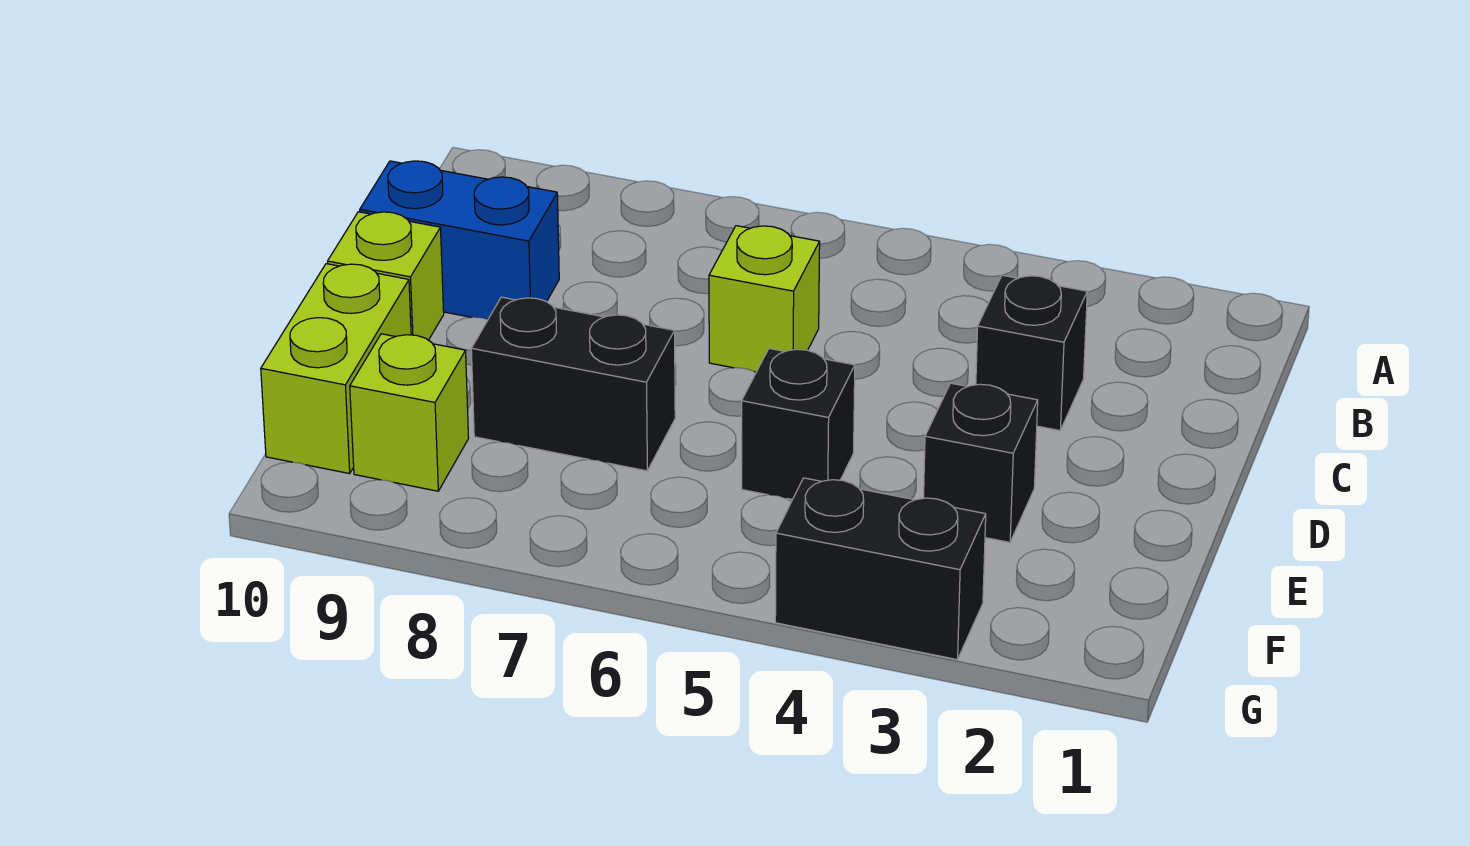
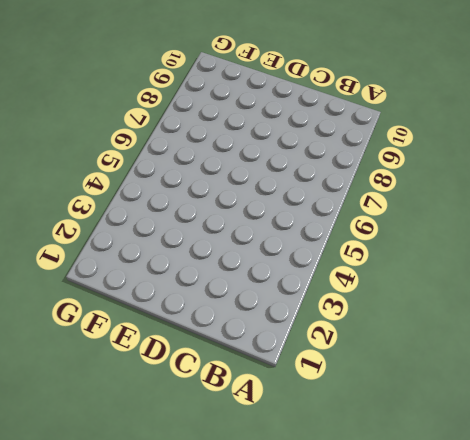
none -> black brick C3 level 1
none -> lime brick C6 level 1

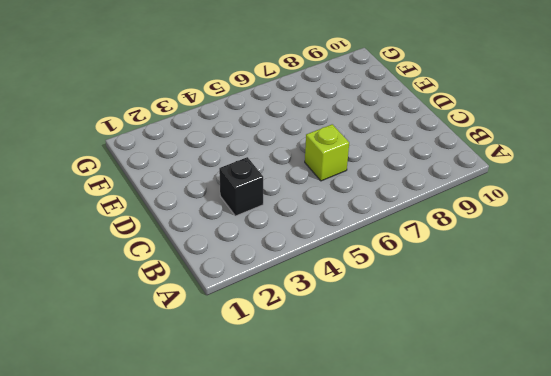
none -> blue brick C9:C10 level 1
none -> lime brick D10 level 1

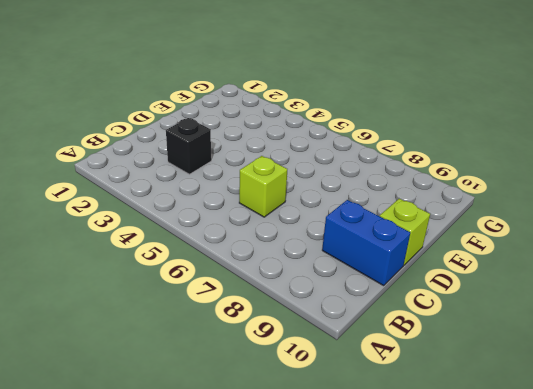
none -> black brick E3 level 1
none -> black brick E5 level 1

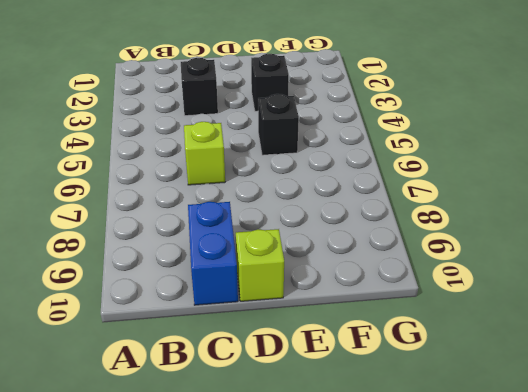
none -> black brick E7:E8 level 1
none -> lime brick E10:F10 level 1

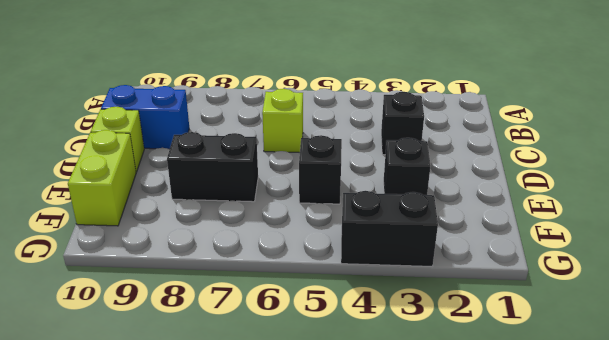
none -> lime brick F9 level 1

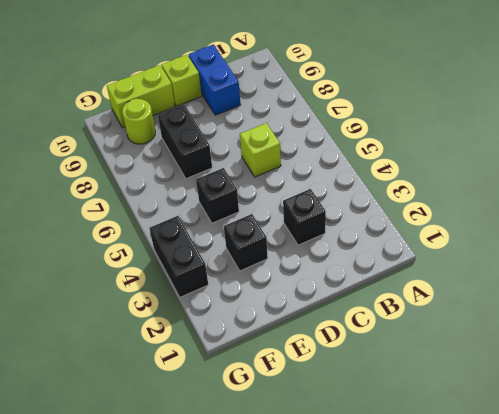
lime round brick F9 level 1 -> lime brick F9 level 1

